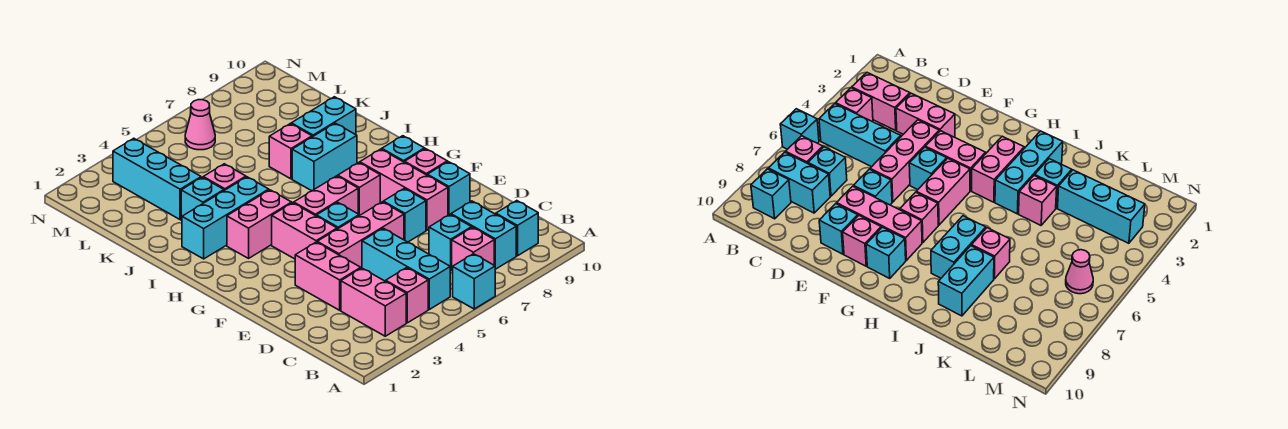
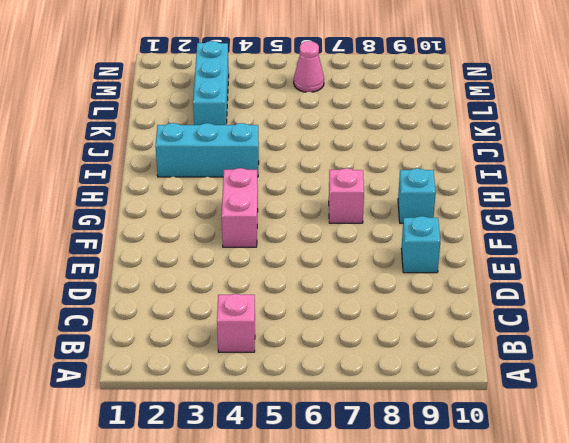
none -> cyan brick A6 level 1
none -> pink brick B3:C3 level 1
none -> cyan brick B5:D5 level 1

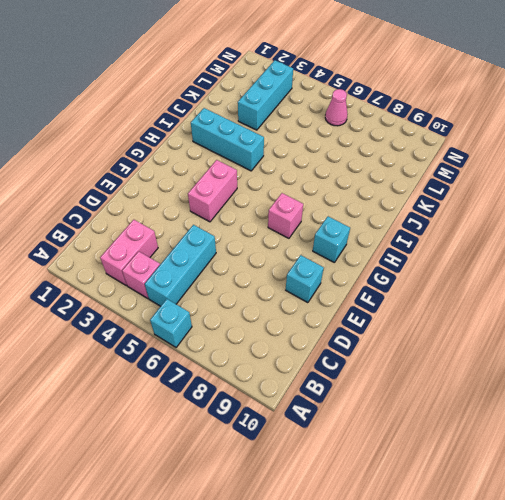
none -> pink brick B7 level 1
none -> cyan brick B8:C8 level 1
none -> cyan brick B9 level 1

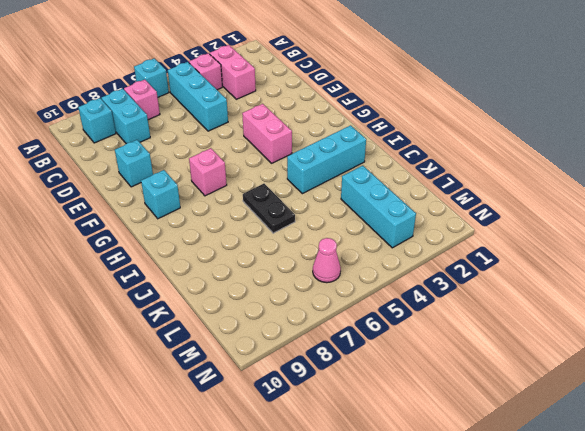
black plate I6:J6 level 1 -> none
none -> cyan brick C7 level 1
none -> pink brick D3:E3 level 1
none -> pink brick E4:E6 level 1

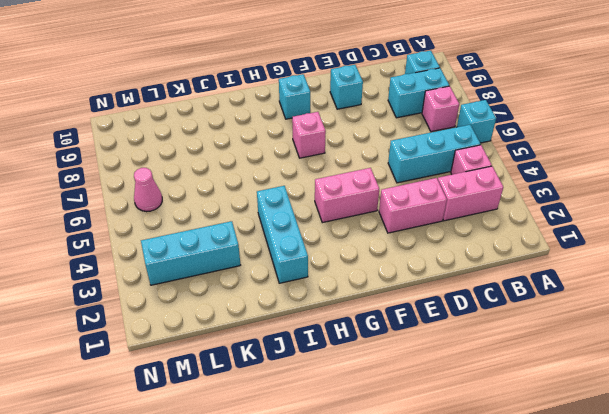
none -> cyan brick C7 level 1
none -> pink brick E4:E6 level 1
none -> cyan brick E7 level 1

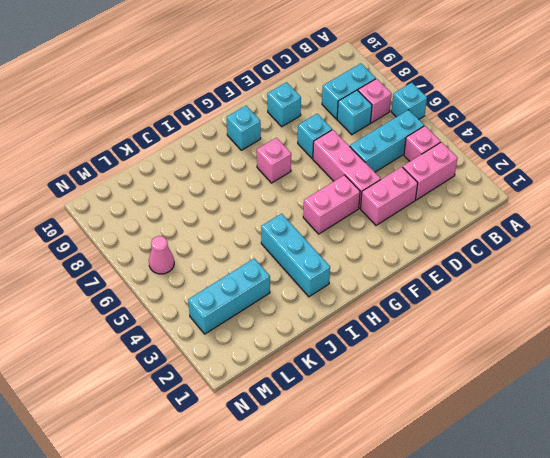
none -> cyan brick B9 level 1
none -> pink brick E8:G8 level 1
none -> cyan brick F5 level 1

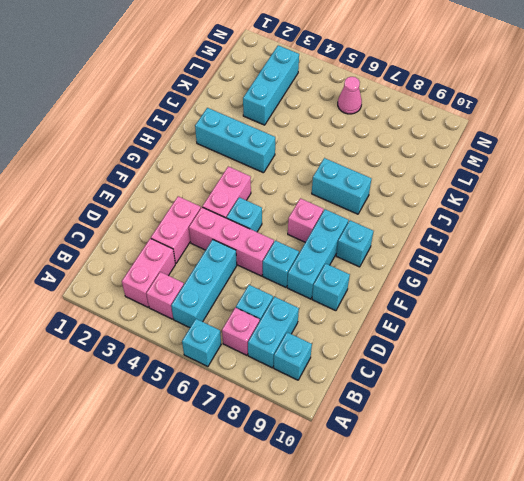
cyan brick E8:G8 level 1 -> pink brick E8:G8 level 1
none -> pink brick F9 level 1
none -> pink brick G5:G6 level 1
none -> pink brick H3:H4 level 1

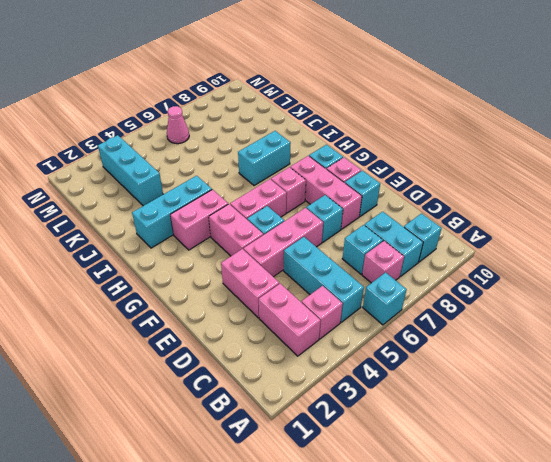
none -> cyan brick J3 level 1
none -> pink brick J4 level 1
none -> pink brick J7 level 1

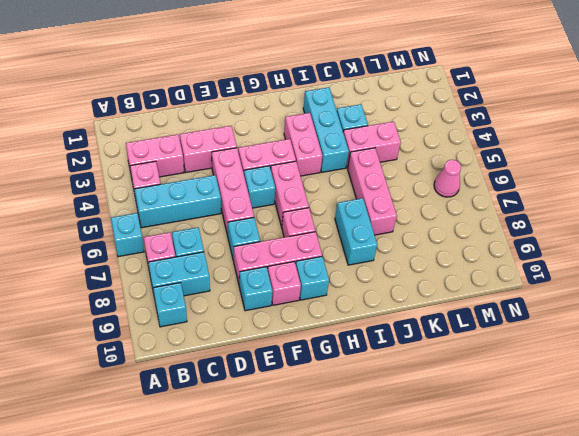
pink brick J4:K4 level 1 -> pink brick J4 level 1
pink brick J5:J7 level 1 -> pink brick J7 level 1
none -> cyan brick J8:J9 level 1
none -> cyan brick K3:M3 level 1

